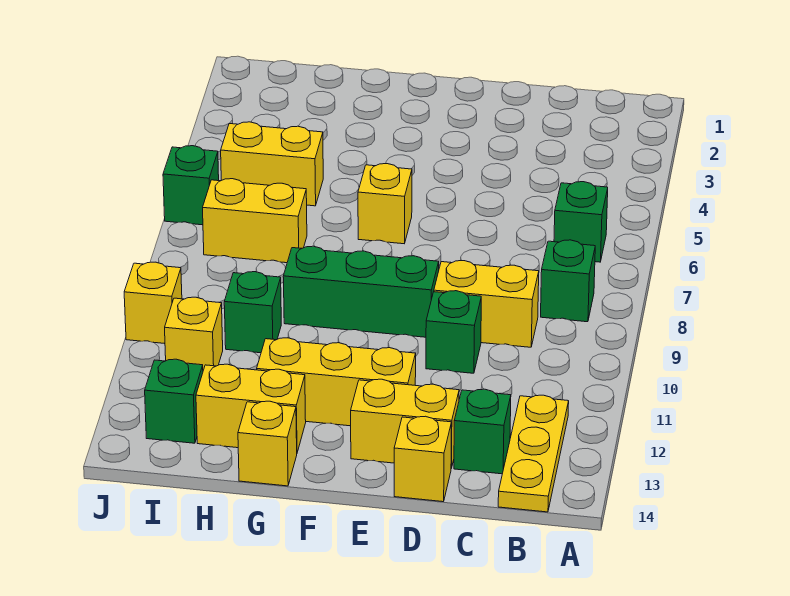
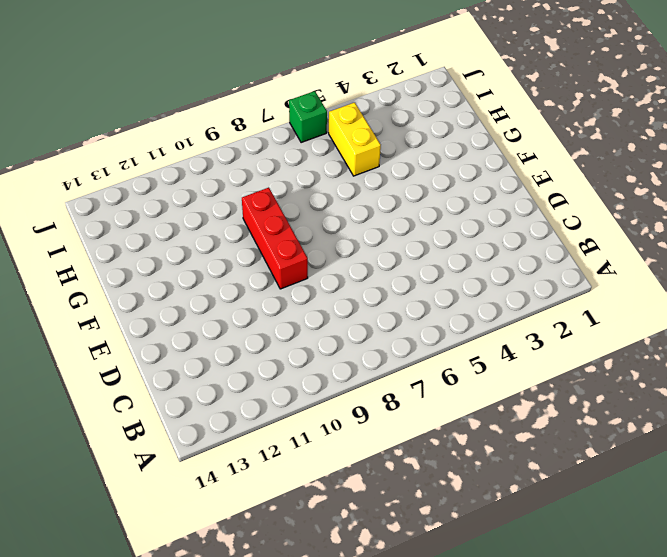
red brick E9:G9 level 1 -> green brick E9:G9 level 1
none -> green brick B6 level 1
none -> green brick B8 level 1
none -> yellow plate B12:B14 level 1

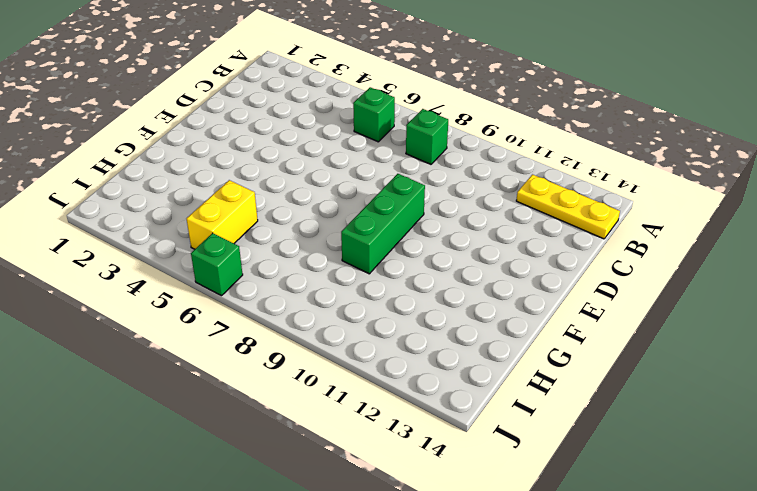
none -> yellow brick C9:D9 level 1
none -> green brick C13 level 1
none -> green brick D10 level 1

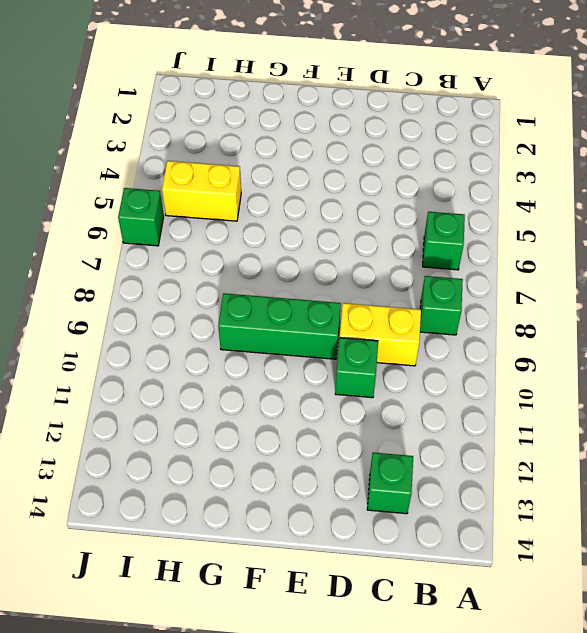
none -> yellow plate B12:B14 level 1
none -> yellow brick D13:E13 level 1
none -> yellow brick D14 level 1

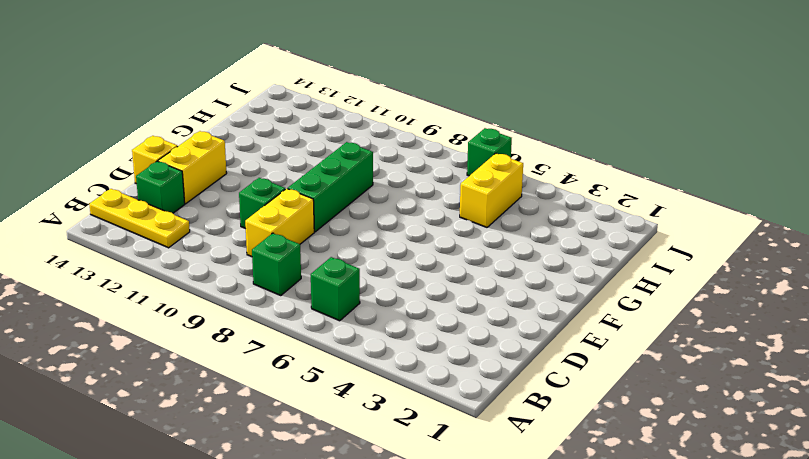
none -> yellow brick E12:G12 level 1
none -> yellow brick F6 level 1
none -> yellow brick G13:H13 level 1

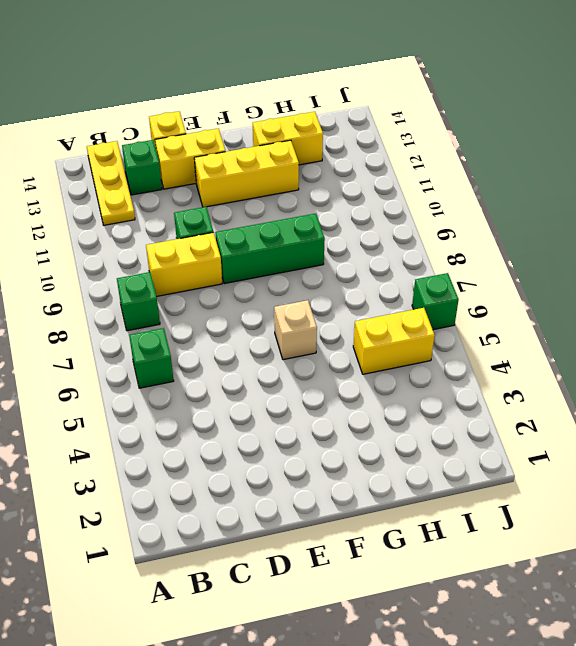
tan brick F6 level 1 -> yellow brick F6 level 1
none -> yellow brick G14 level 1
none -> yellow brick H7:I7 level 1
none -> green brick H10 level 1

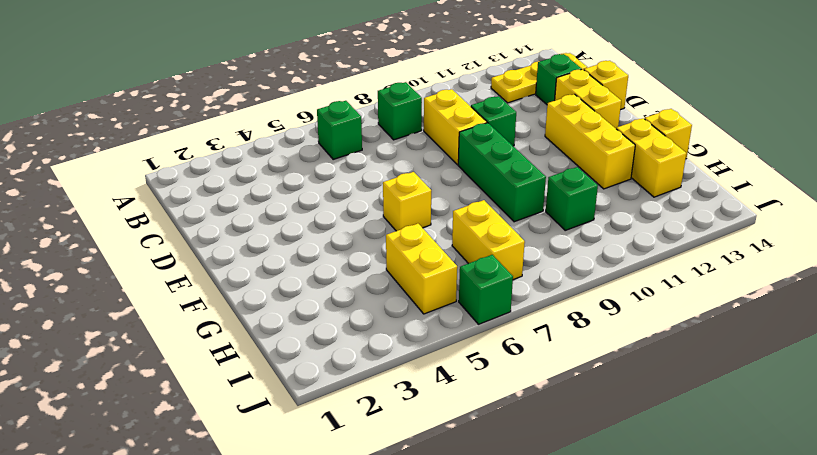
none -> yellow brick I11 level 1
none -> green brick I13 level 1
none -> yellow brick J10 level 1

